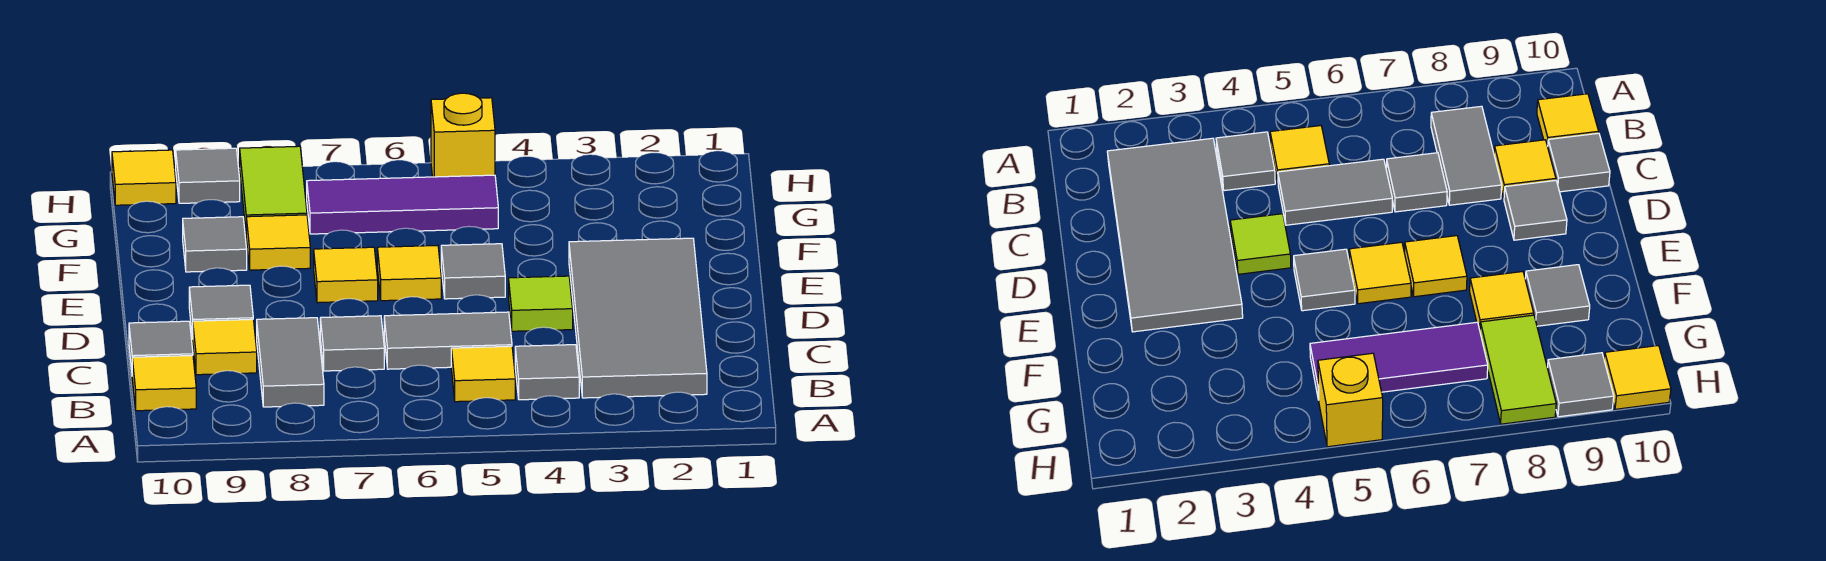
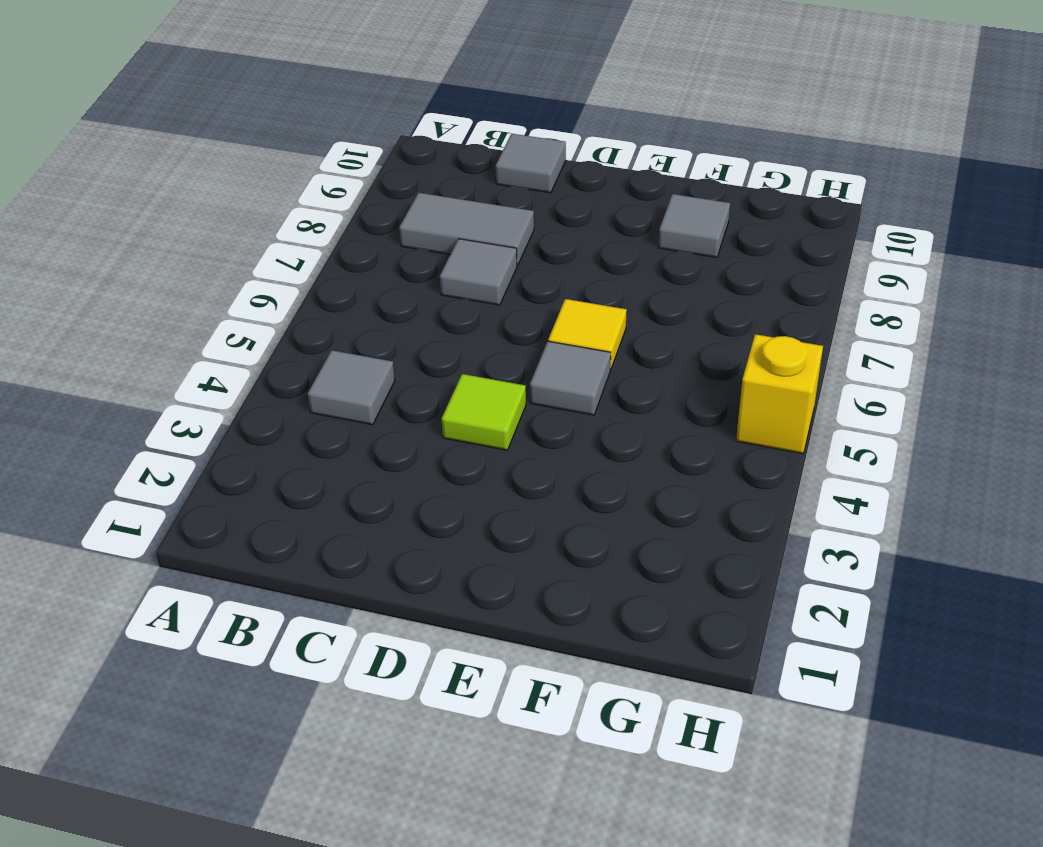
none -> grey tile B2:E3 level 1
none -> yellow tile B5 level 1
none -> yellow tile B10 level 1

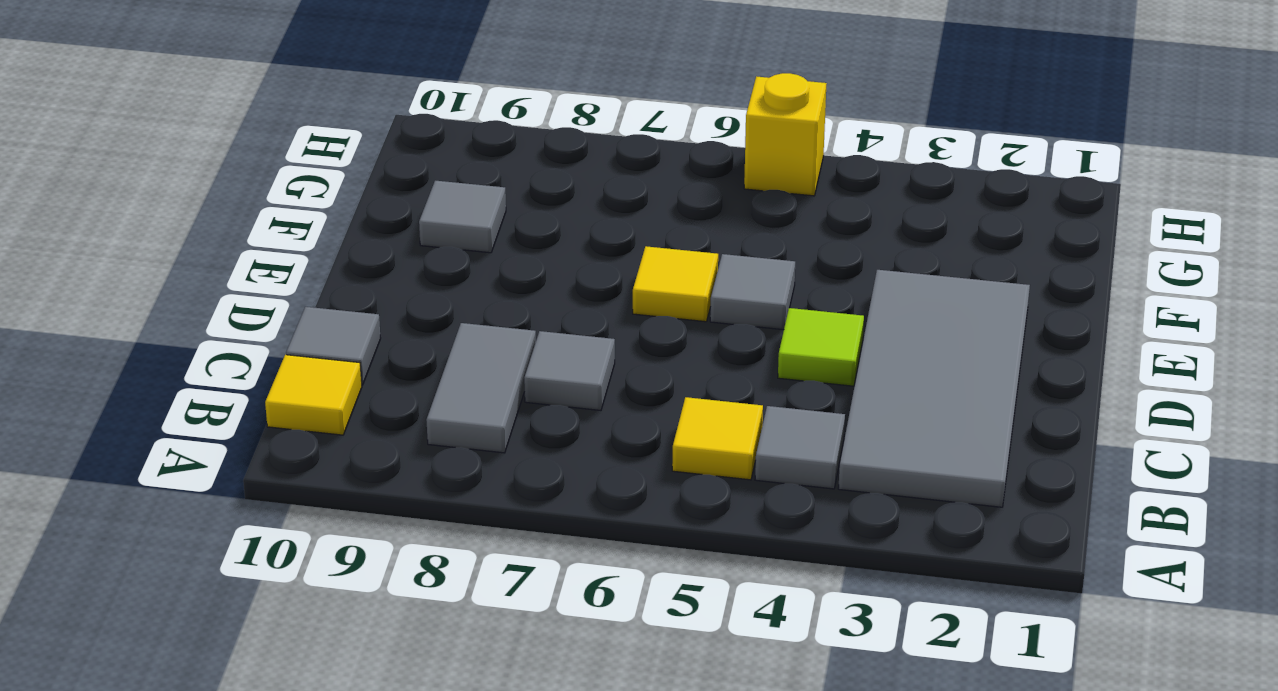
none -> grey tile C5:C6 level 1
none -> yellow tile C9 level 1
none -> grey tile D9 level 1

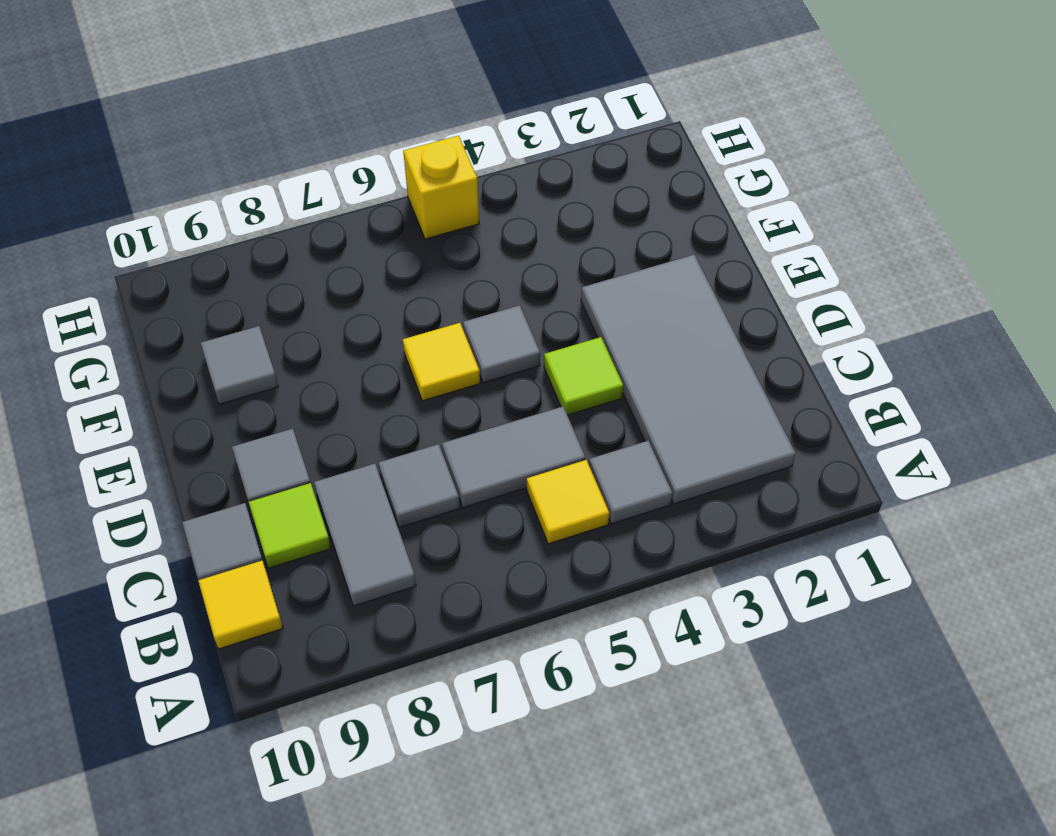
lime tile C9 level 1 -> yellow tile C9 level 1
none -> yellow tile E7 level 1
none -> yellow tile F8 level 1
none -> purple tile G5:G7 level 1

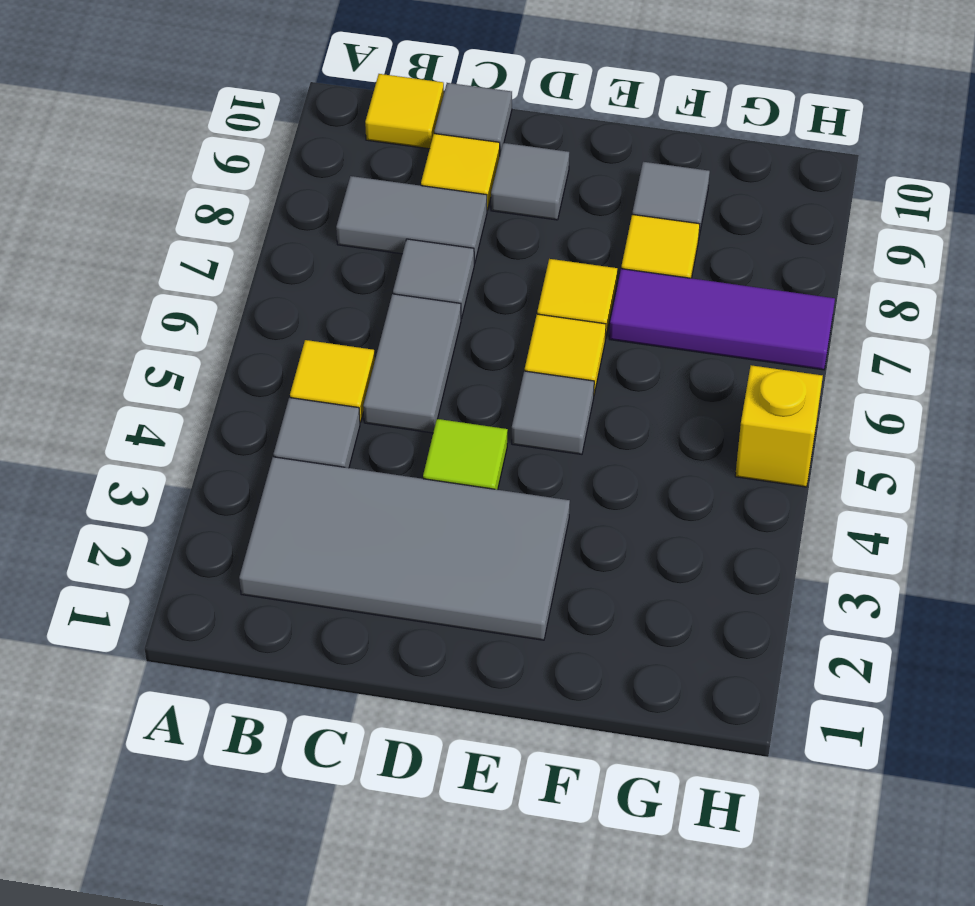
purple tile F7:H7 level 1 -> purple tile G5:G7 level 1
none -> lime tile G8:H8 level 1
none -> grey tile H9 level 1
none -> yellow tile H10 level 1

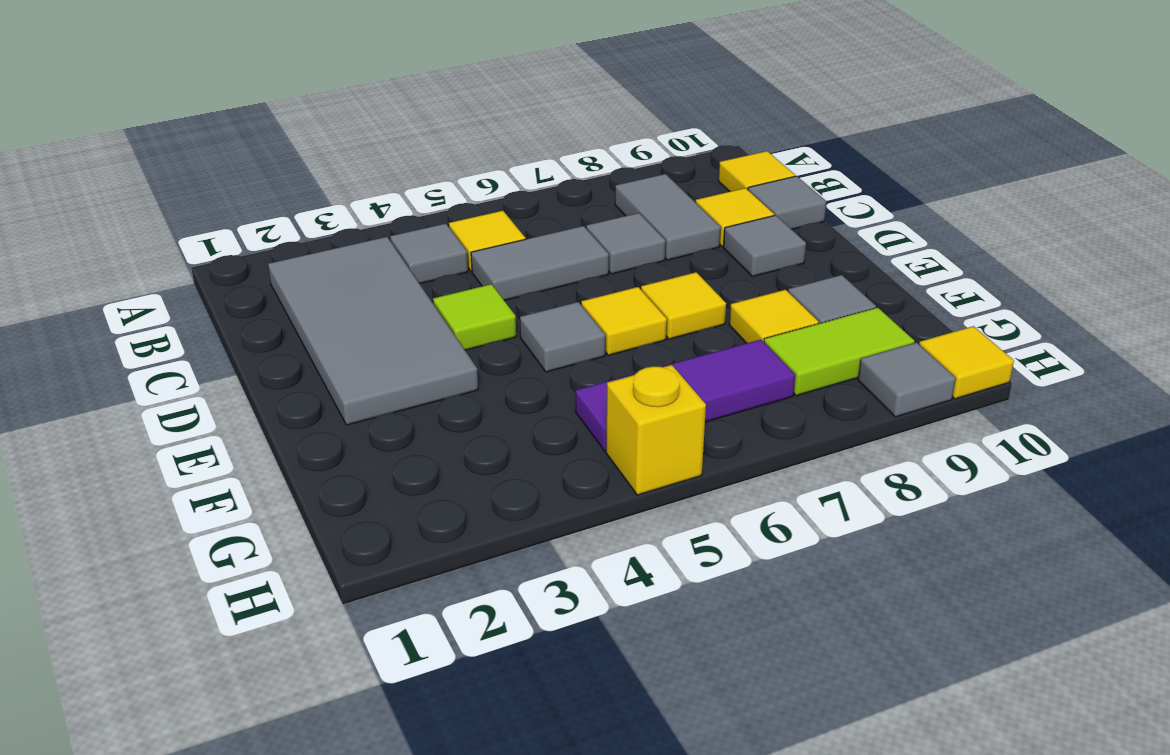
lime tile G8:G9 level 1 -> lime tile G8:H8 level 1

